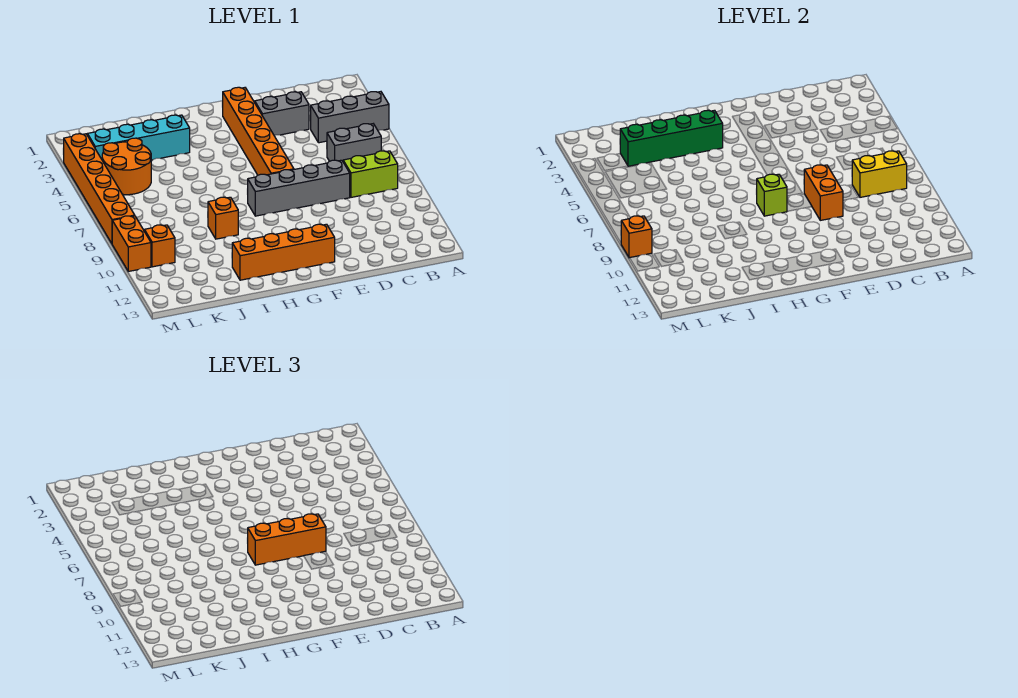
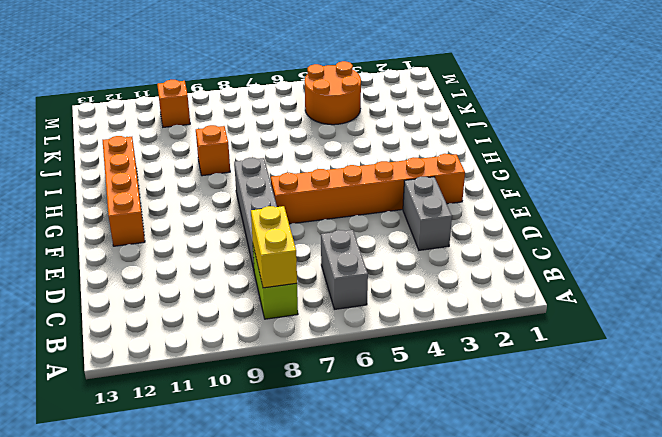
none -> grey brick A4:C4 level 1
none -> cyan brick I3:L3 level 1
none -> orange brick M3:M8 level 1

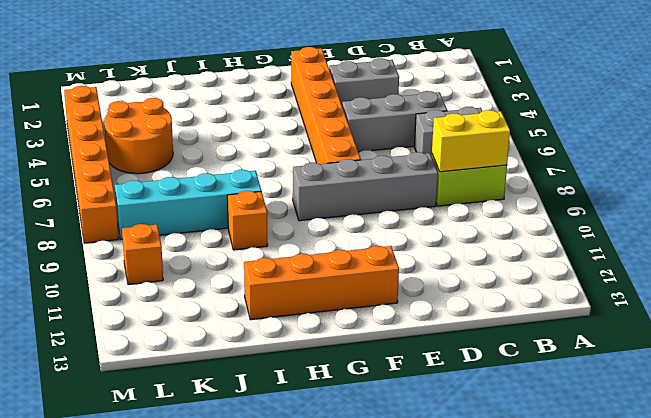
grey brick C5:E5 level 1 -> grey brick A4:C4 level 1
cyan brick I8:L8 level 1 -> cyan brick I3:L3 level 1
none -> orange brick M9:M10 level 1
none -> orange brick E8:E9 level 2
none -> lime brick G8 level 2

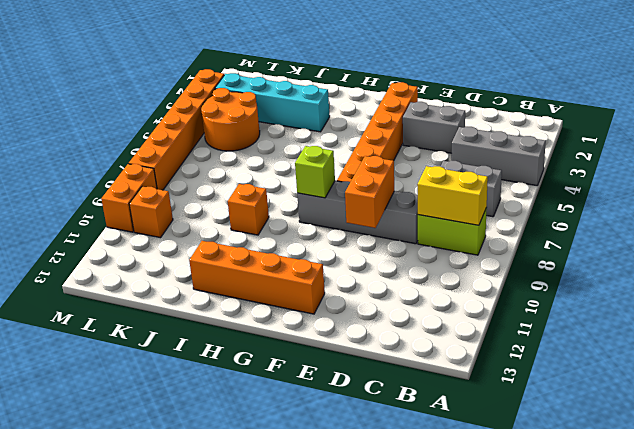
none -> green brick H3:K3 level 2
none -> orange brick M9 level 2
none -> orange brick E8:G8 level 3

